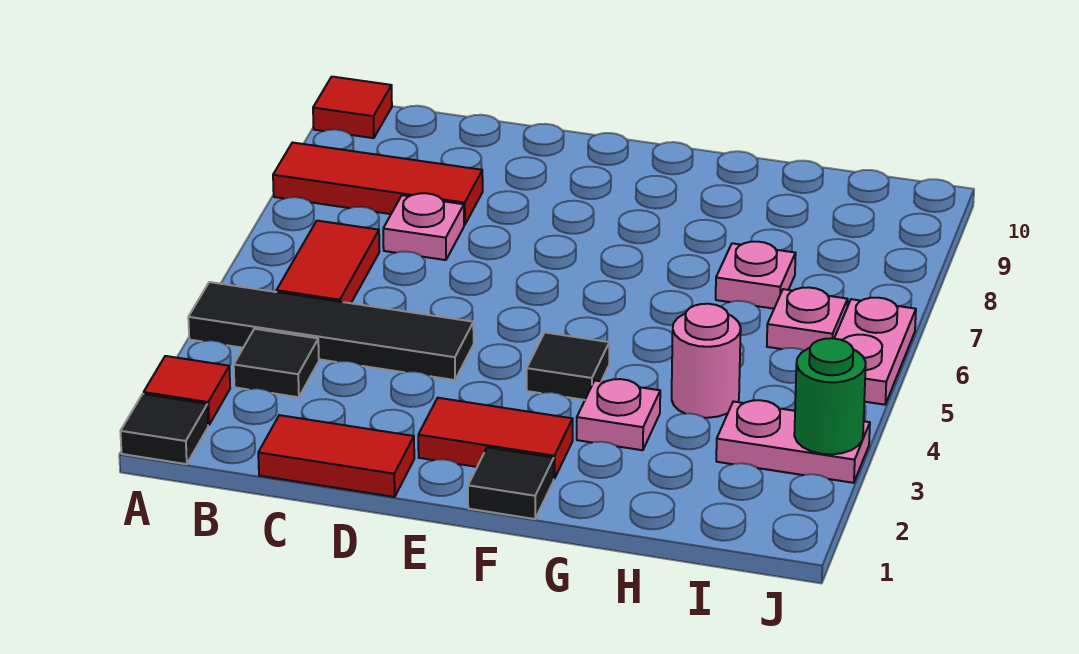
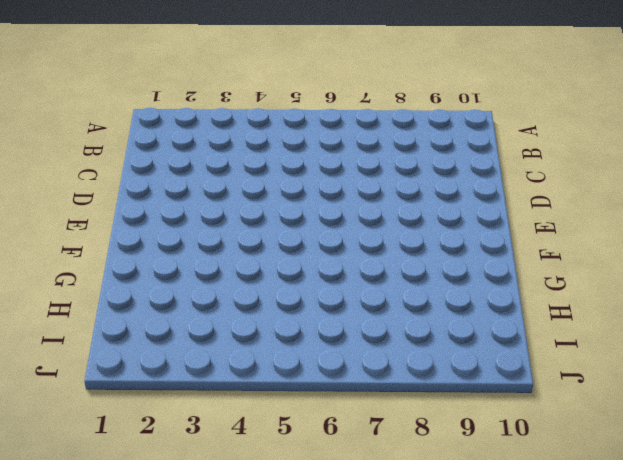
none -> black tile A1 level 1
none -> red tile A2 level 1
none -> black tile A4:D4 level 1

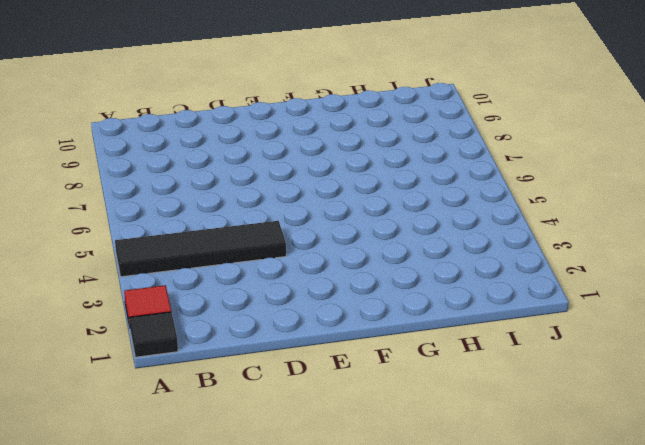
none -> red tile A8:C8 level 1
none -> red tile A10 level 1
none -> black tile B3 level 1

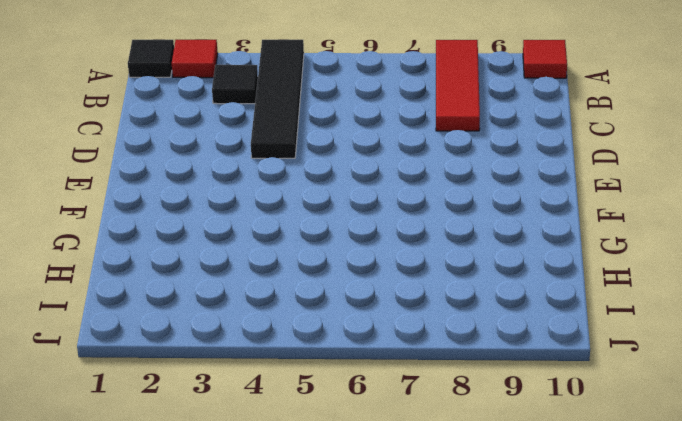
none -> red tile B5:B6 level 1
none -> red tile C1:D1 level 1
none -> pink plate C7 level 1

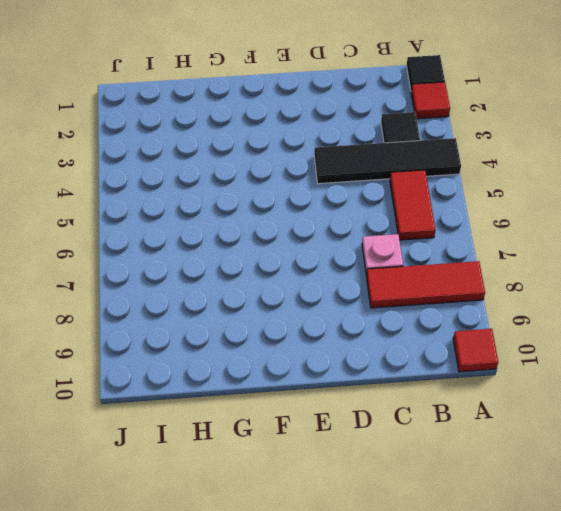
none -> red tile C1:D1 level 1
none -> red tile E2:F2 level 1
none -> black tile F1 level 1

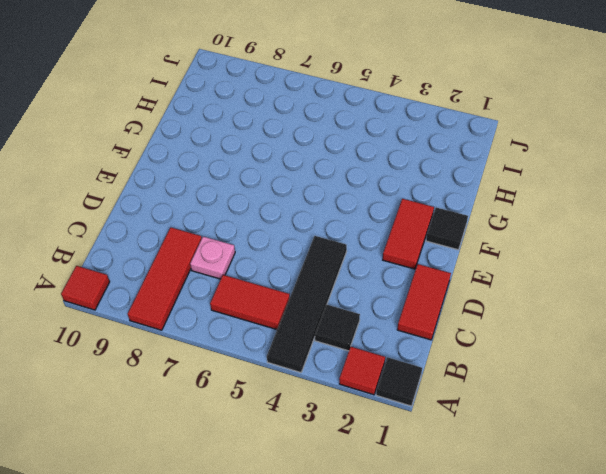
none -> black tile F4 level 1
none -> pink plate G3 level 1
none -> pink round brick H4 level 1

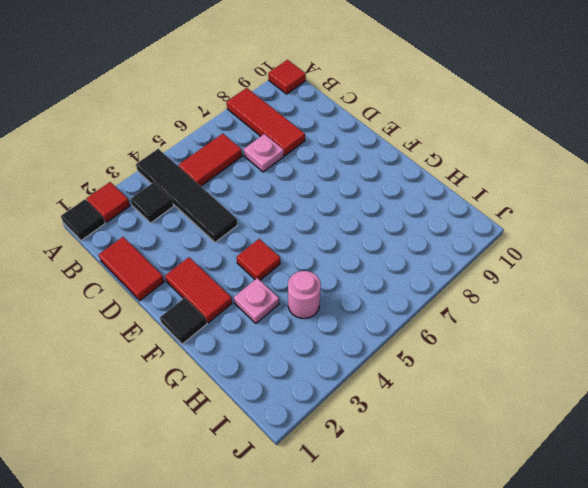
red tile F4 level 1 -> black tile F4 level 1
none -> pink plate H7 level 1
none -> pink plate I3:J3 level 1
none -> pink plate I6 level 1

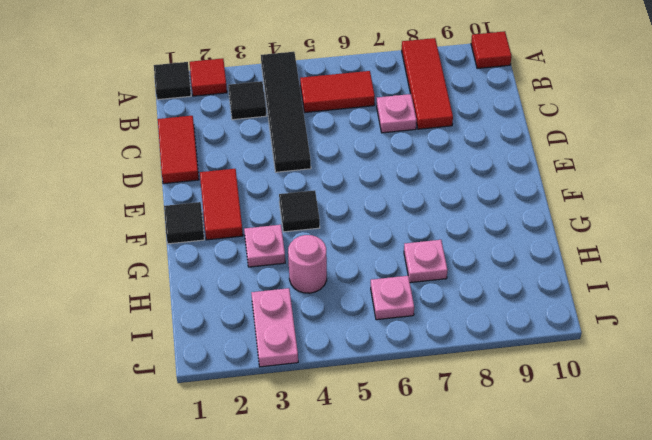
none -> pink plate J5:J6 level 1
none -> green round brick J3 level 2

